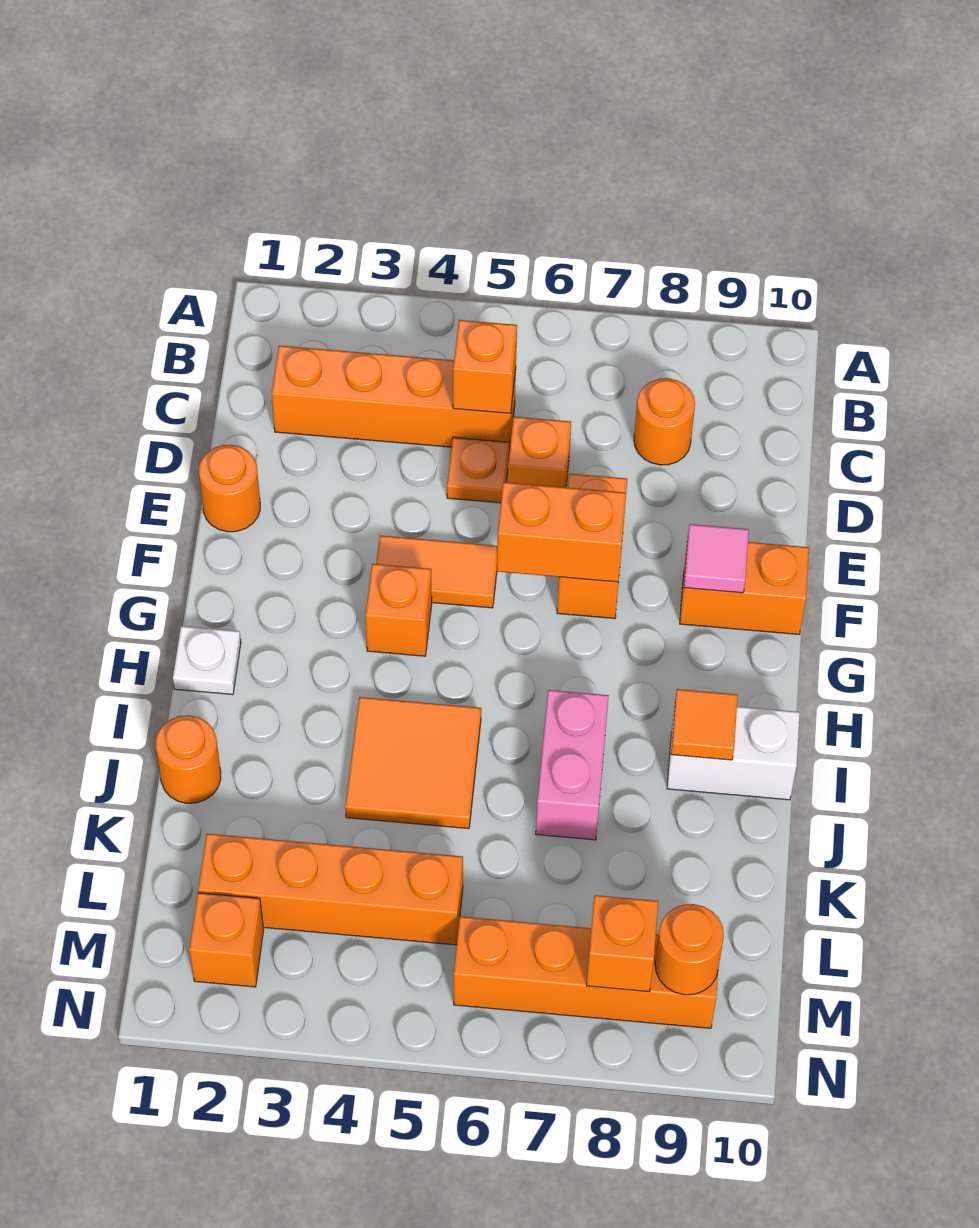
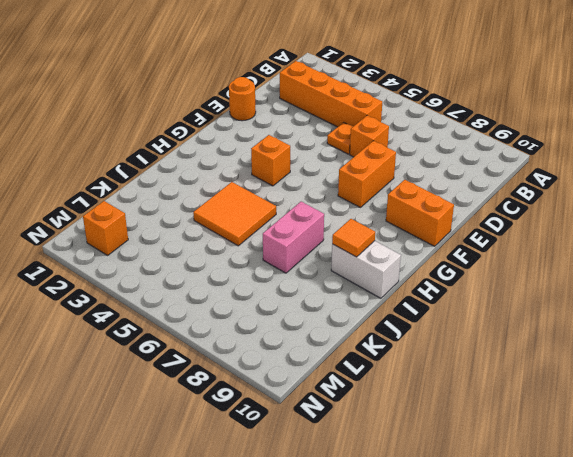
none -> orange round brick C8 level 1
none -> orange tile F4:F5 level 1
none -> white plate H1 level 1

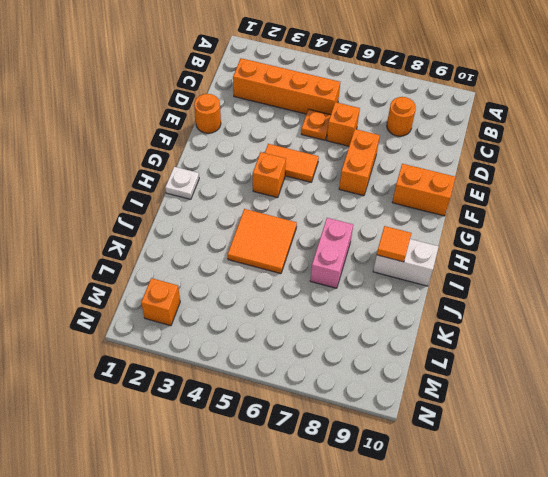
none -> orange round brick J1 level 1
none -> orange brick L2:L5 level 1
none -> orange brick M6:M9 level 1

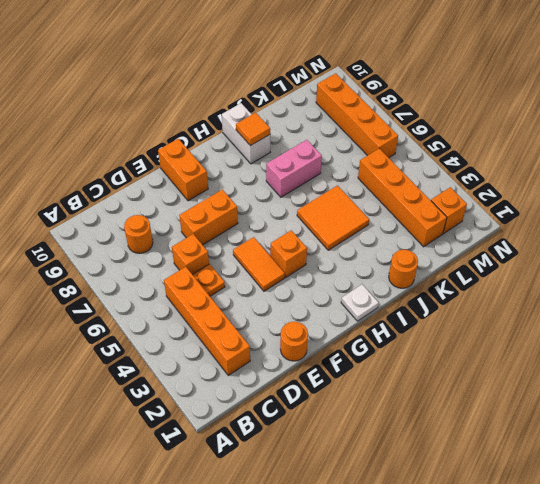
none -> orange brick C5 level 2
none -> orange brick F6:F7 level 2
none -> pink tile F9 level 2

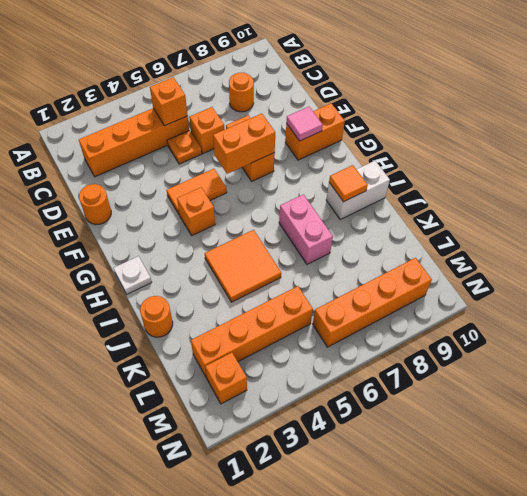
none -> orange brick M8 level 2
none -> orange round brick M9 level 2

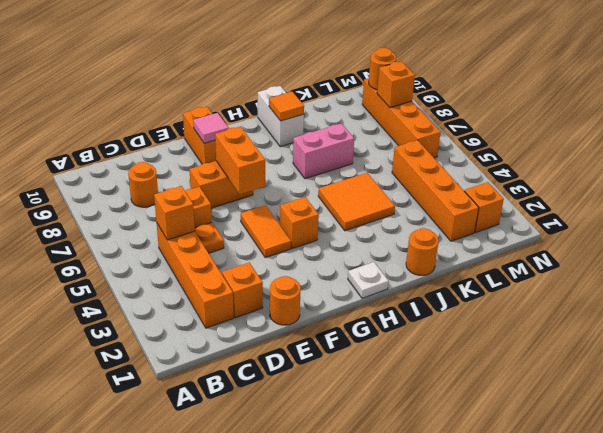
orange brick D2 level 1 -> none

